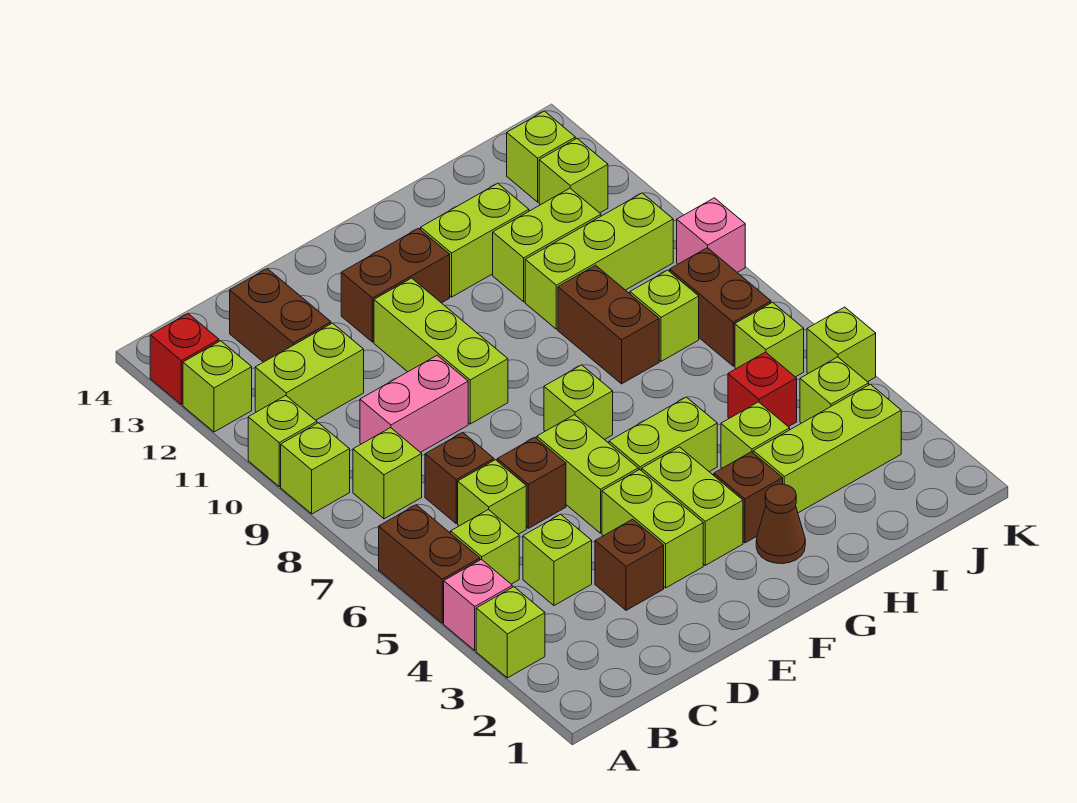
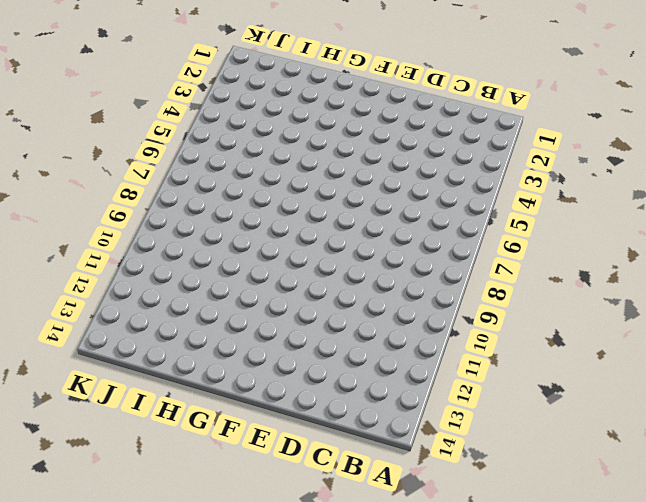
none -> lime brick A3 level 1
none -> pink brick A4 level 1
none -> brown brick A5:A6 level 1
none -> lime brick A9 level 1

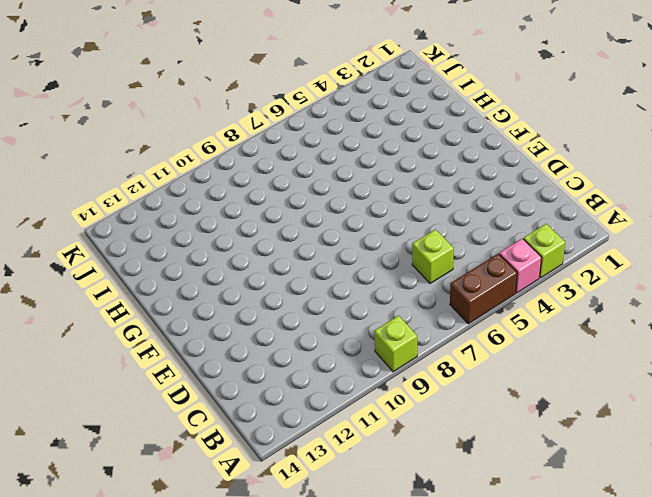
none -> lime brick A10 level 1
none -> lime brick A12 level 1
none -> red brick A13 level 1
none -> lime brick B5 level 1

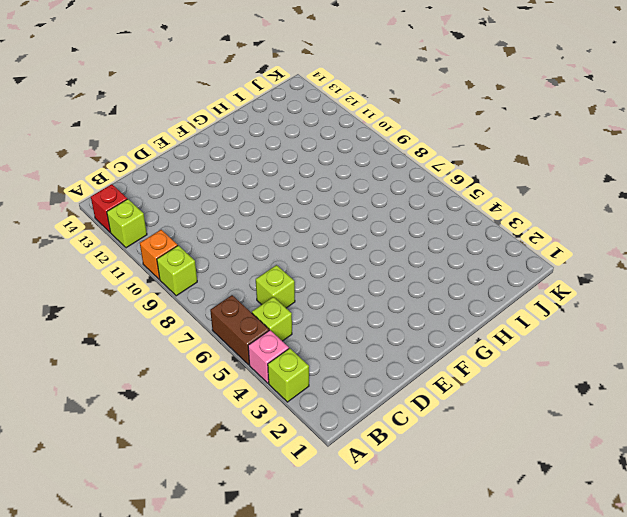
orange brick A10 level 1 -> lime brick A10 level 1
none -> lime brick B8 level 1
none -> lime brick B11:C11 level 1
none -> lime brick C4 level 1
none -> brown brick C7 level 1

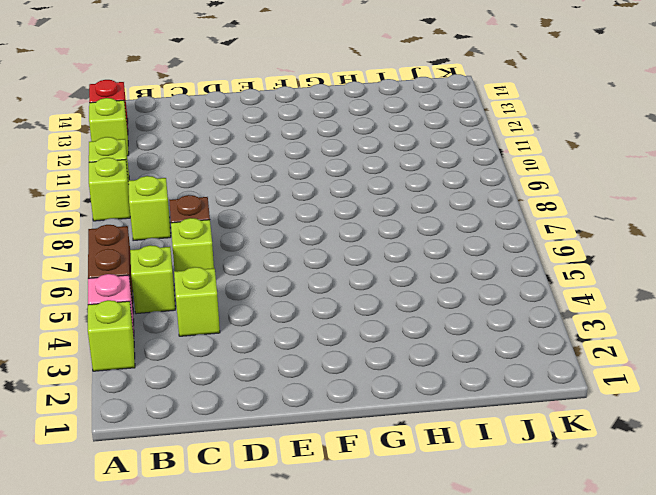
none -> lime brick B11:C11 level 1
none -> pink brick C9:D9 level 1
none -> brown brick C12:C13 level 1
none -> brown brick D3 level 1

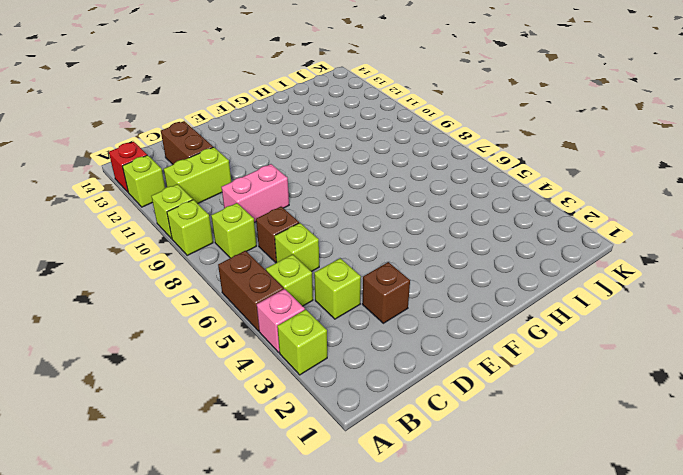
none -> brown brick D6 level 1
none -> lime brick E3:E4 level 1
none -> lime brick E5:E6 level 1
none -> lime brick E9:E11 level 1

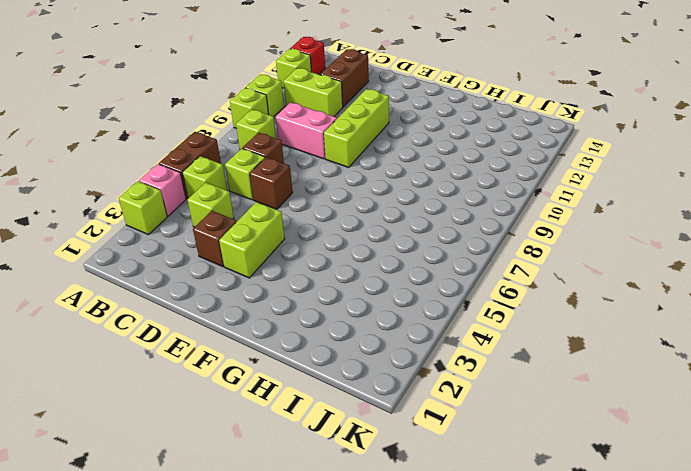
none -> lime brick E5:E6 level 1
none -> brown brick E12:F12 level 1
none -> lime brick F3:F4 level 1
none -> lime brick F5:G5 level 1

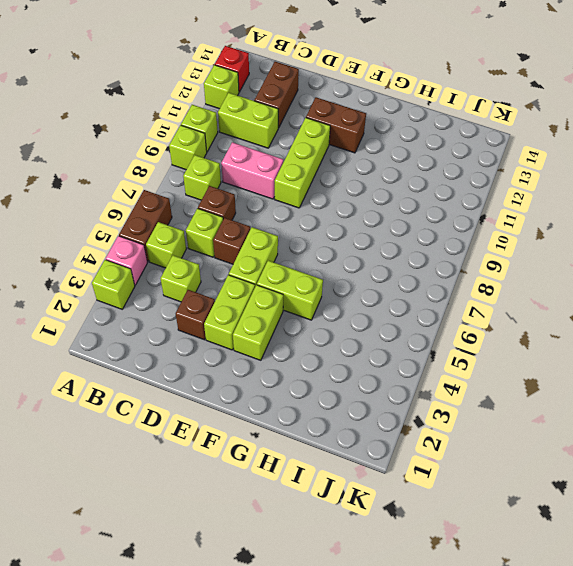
none -> lime brick F7 level 1
none -> brown cone G2 level 1
none -> brown brick G3 level 1
none -> lime brick G12:H12 level 1

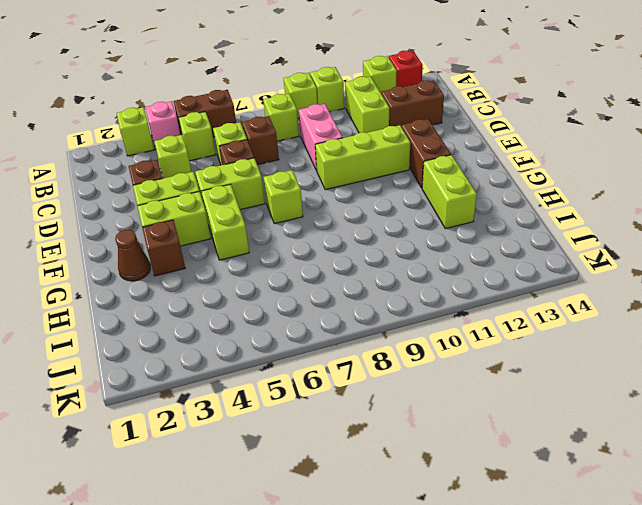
none -> lime brick H3:J3 level 1
none -> lime brick H4 level 1
none -> brown brick H8:H9 level 1
none -> lime brick H10:J10 level 1

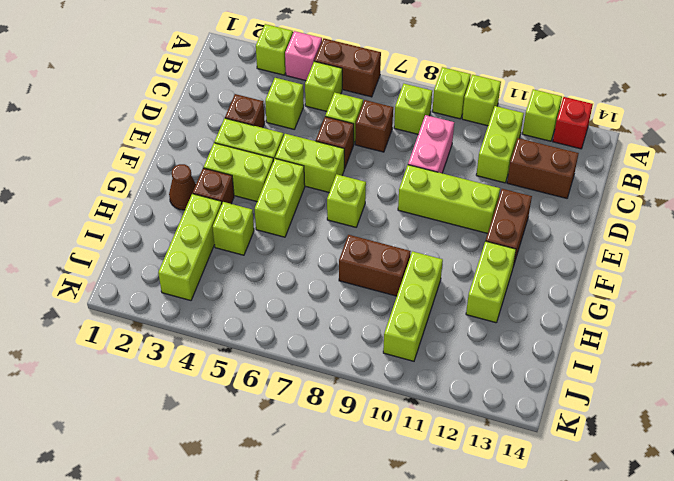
none -> lime brick H11:I11 level 1
none -> red brick I5 level 1
none -> lime brick I8 level 1
none -> lime brick J4 level 1

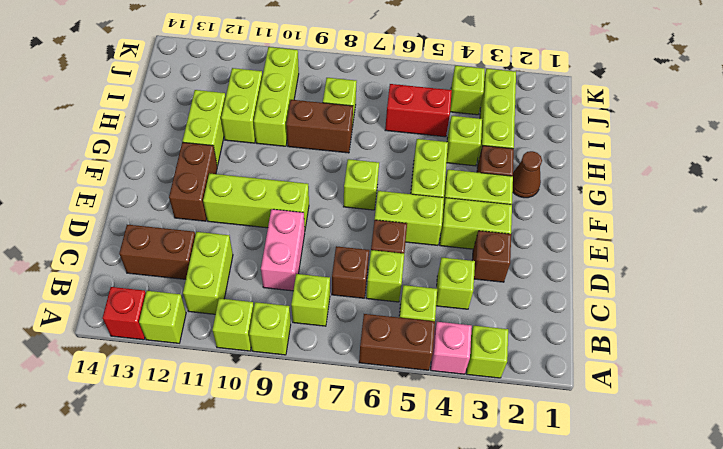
red brick I5:I6 level 1 -> red brick I5 level 1
none -> lime brick J6 level 1
none -> brown brick J7:J8 level 1
none -> lime brick J12 level 1
none -> lime brick J13 level 1

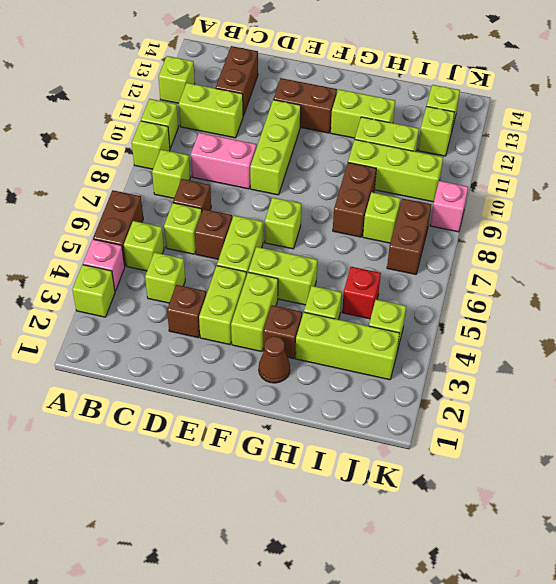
none -> red brick A13 level 1
none -> lime brick J6 level 1
none -> lime brick K5 level 1

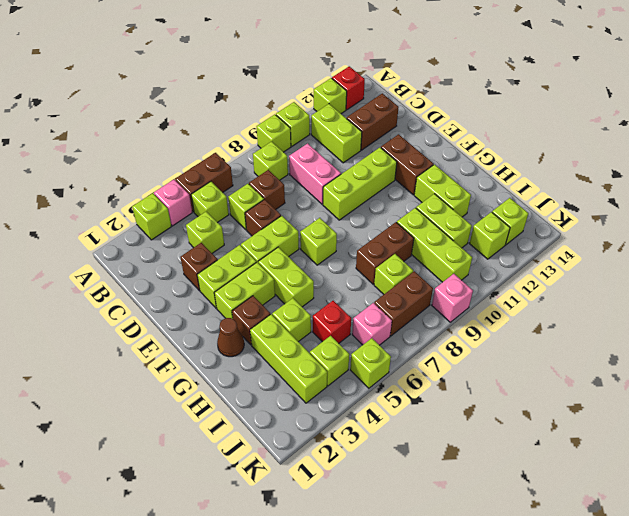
pink brick J6 level 1 -> lime brick J6 level 1

